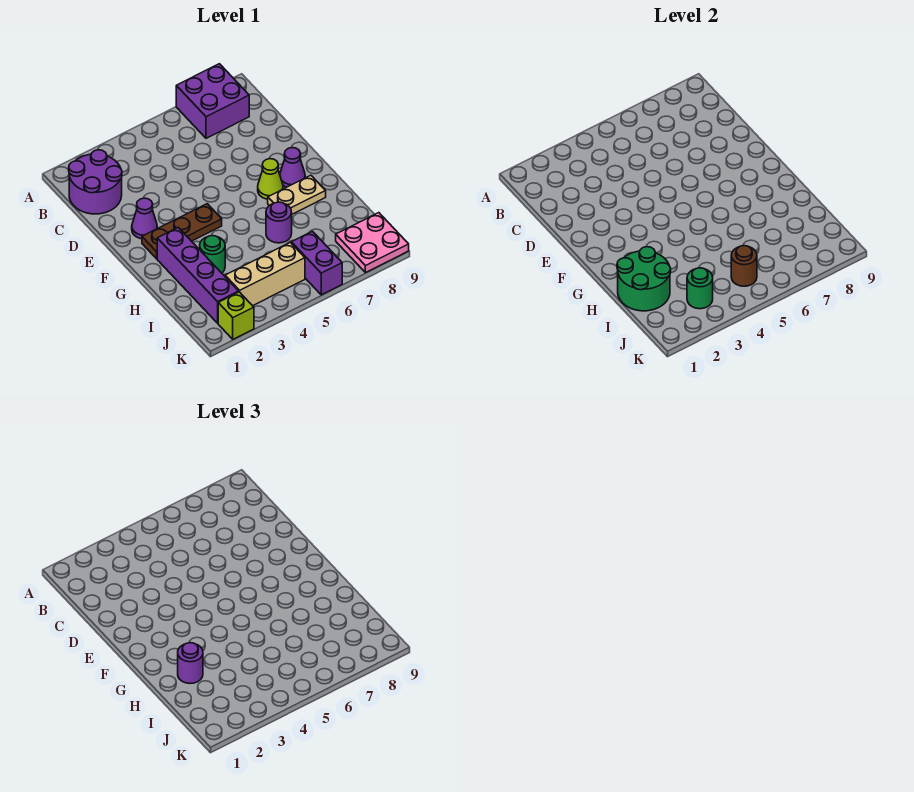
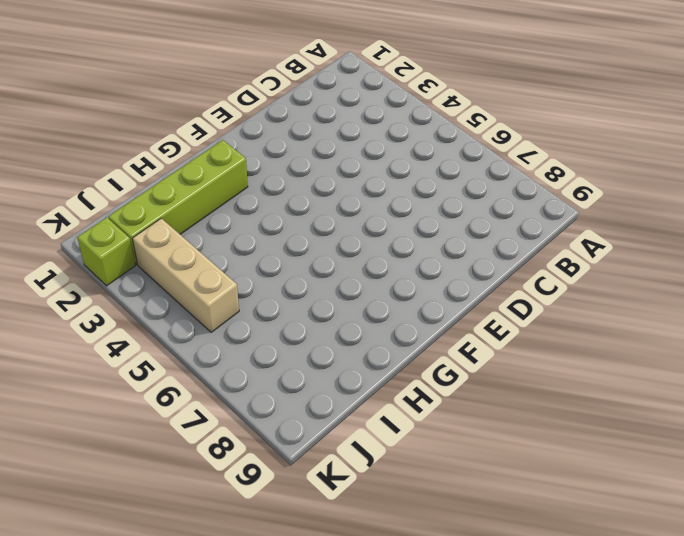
lime brick G2:J2 level 1 -> purple brick G2:J2 level 1
none -> purple brick A7:B8 level 1
none -> purple round brick B1:C2 level 1
none -> purple cone E2 level 1

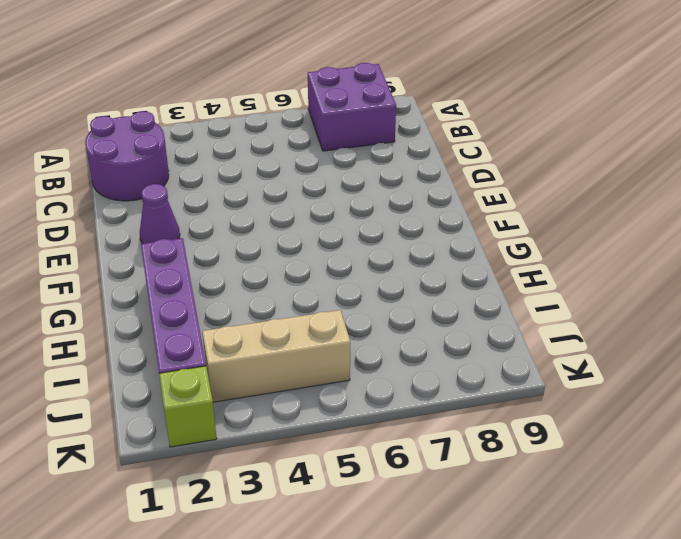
none -> brown plate F2:F4 level 1
none -> lime cone F7 level 1
none -> purple cone F8 level 1

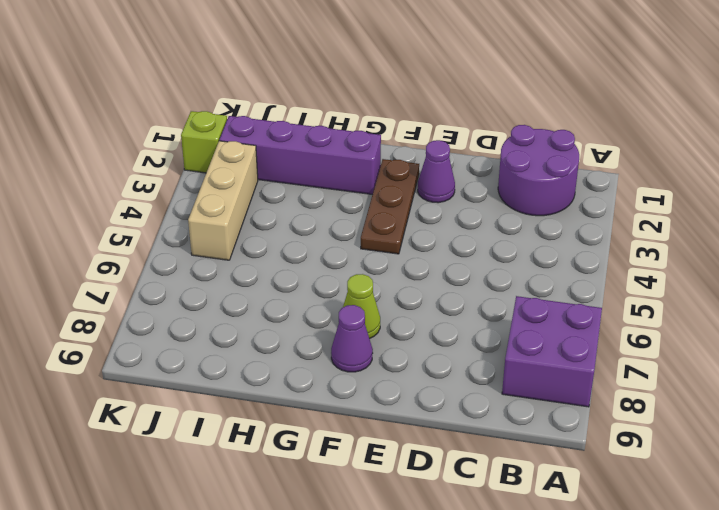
none -> tan plate G7:G8 level 1
none -> green round brick H3 level 1
none -> purple round brick H6 level 1

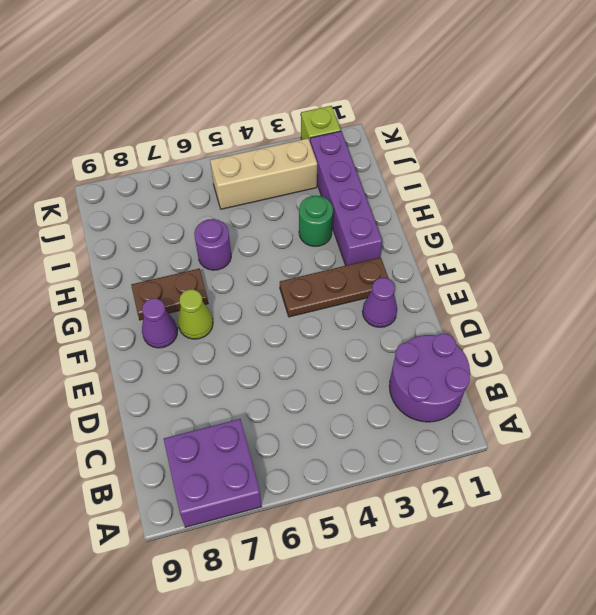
brown plate G7:G8 level 1 -> tan plate G7:G8 level 1
none -> purple brick J6:K6 level 1
none -> pink plate J8:K9 level 1
none -> green round brick H1:I2 level 2

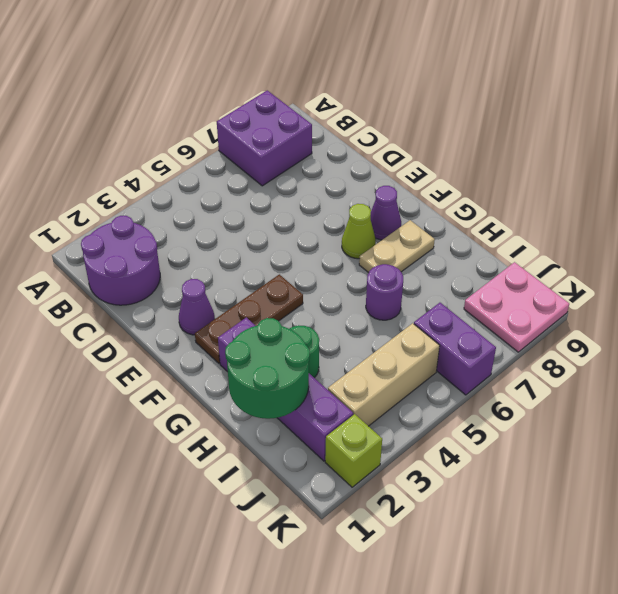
none -> green round brick J3 level 2
none -> brown round brick J5 level 2
none -> purple round brick H2 level 3

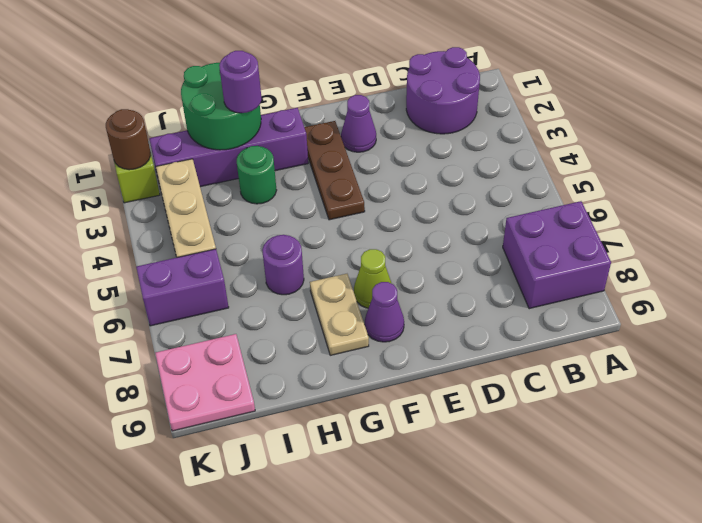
brown round brick K2 level 2 -> brown round brick J5 level 2
none -> green round brick J3 level 2

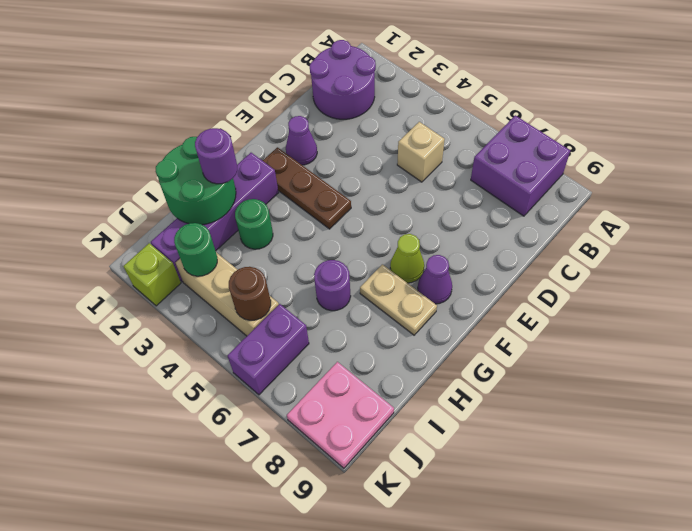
tan brick C5 level 1 -> none

